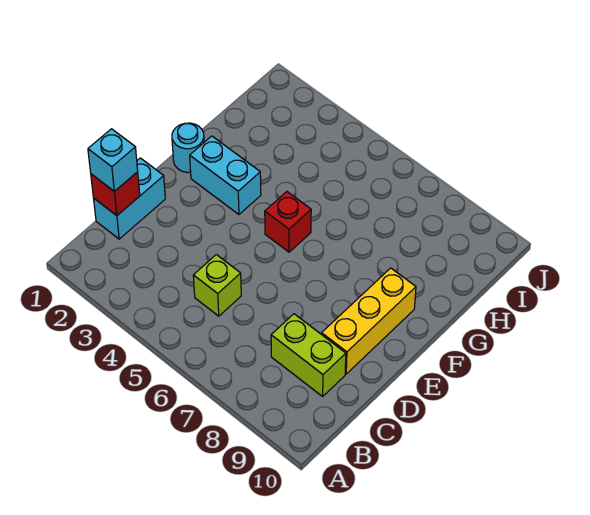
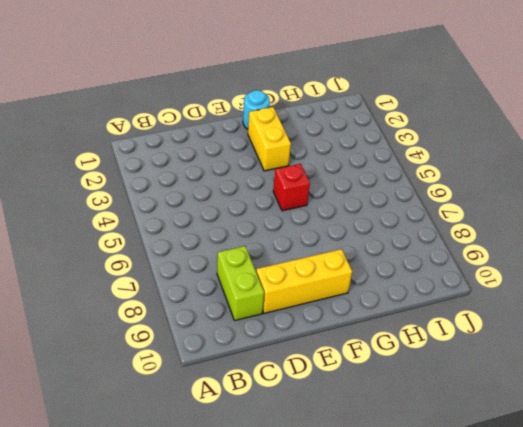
yellow brick F2:F3 level 1 -> cyan brick F2:F3 level 1
none -> cyan brick C1:D1 level 1
none -> lime brick C5 level 1

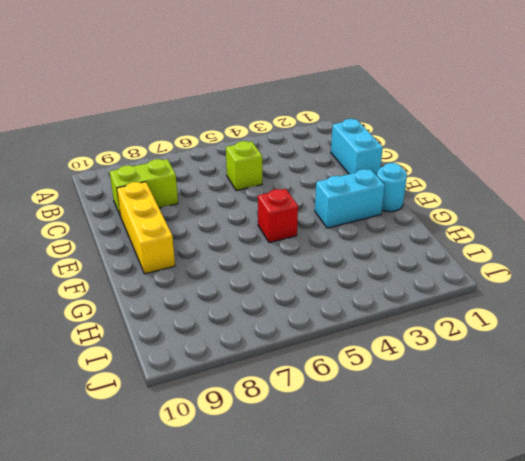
none -> red brick C1 level 2
none -> cyan brick C1 level 3

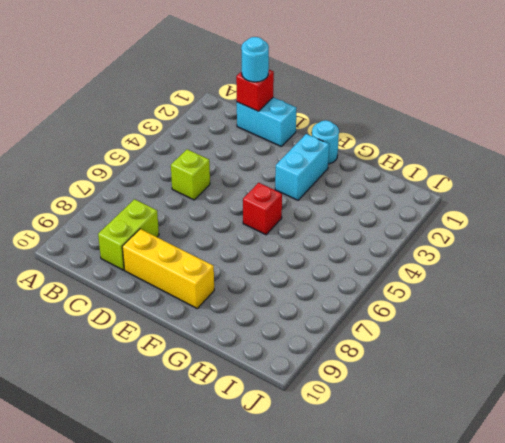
cyan round brick C1 level 3 -> cyan brick C1 level 3

